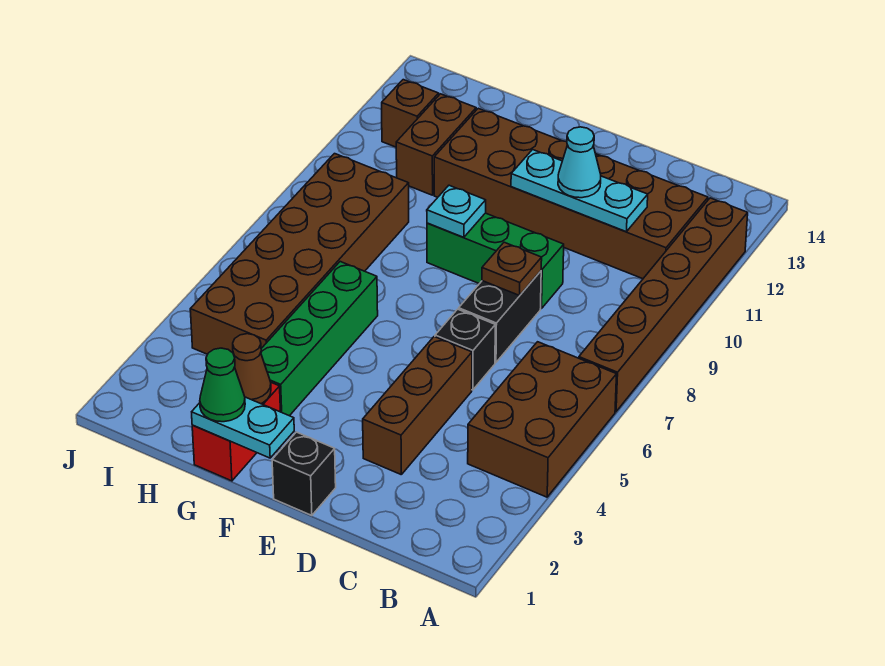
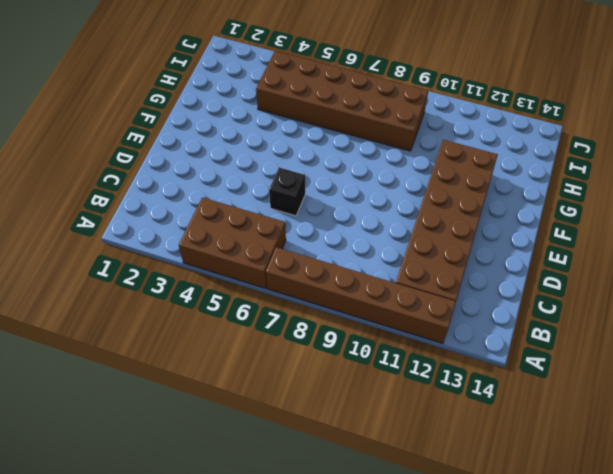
none -> brown brick D3:D5 level 1
none -> black brick D7:D8 level 1
none -> green brick D9:F9 level 1

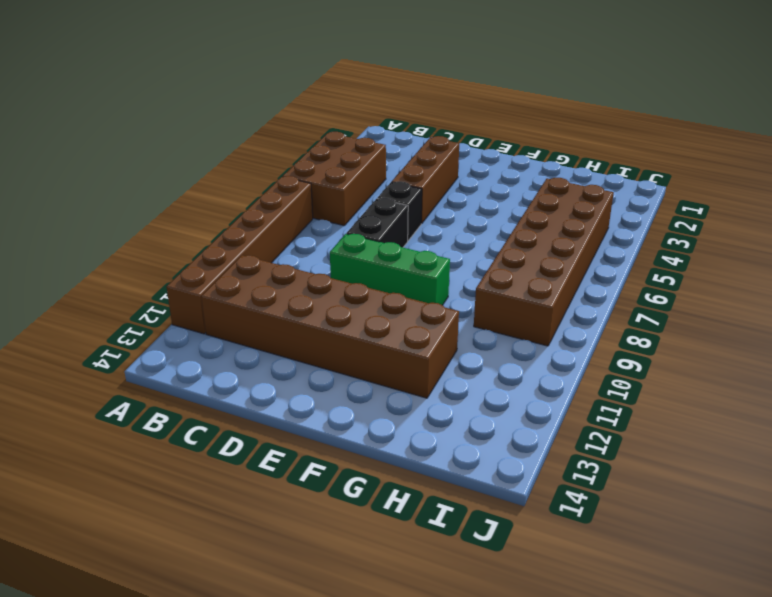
none -> black brick E1 level 1
none -> red brick G1:G2 level 1
none -> green brick G3:G6 level 1

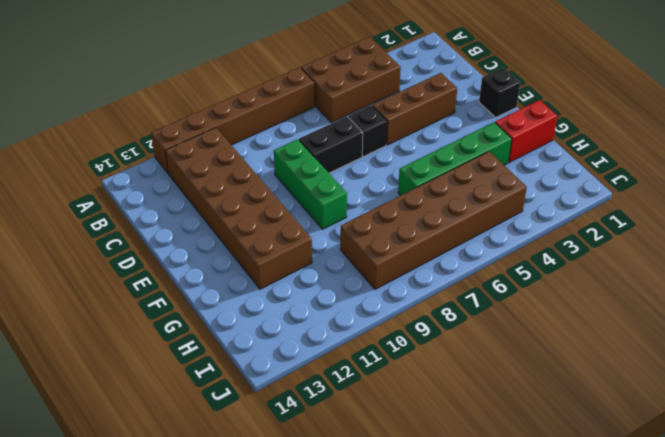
none -> brown brick H11:H12 level 1
none -> brown brick I12 level 1
none -> cyan plate C11:E11 level 2

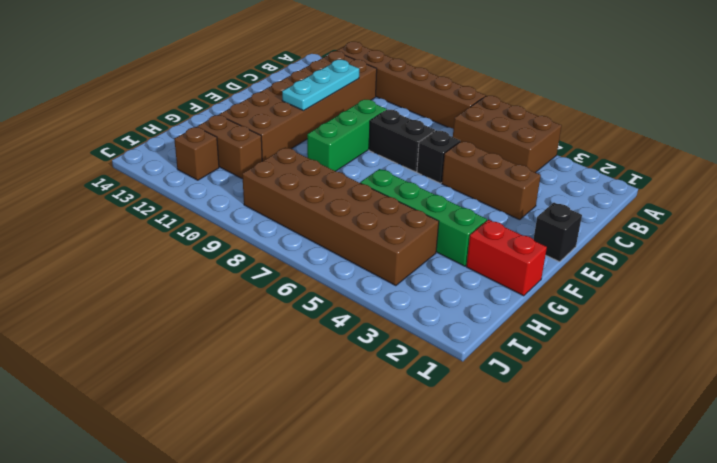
none -> brown plate D8 level 2
none -> cyan plate F1:G1 level 2
none -> cyan plate F9 level 2

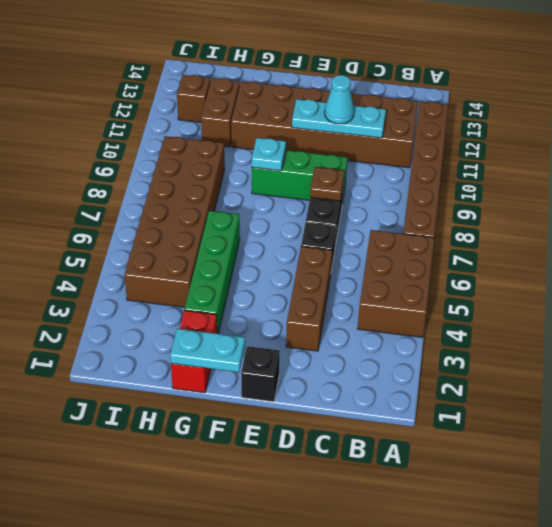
none -> brown cone G2 level 2
none -> green cone G1 level 3

